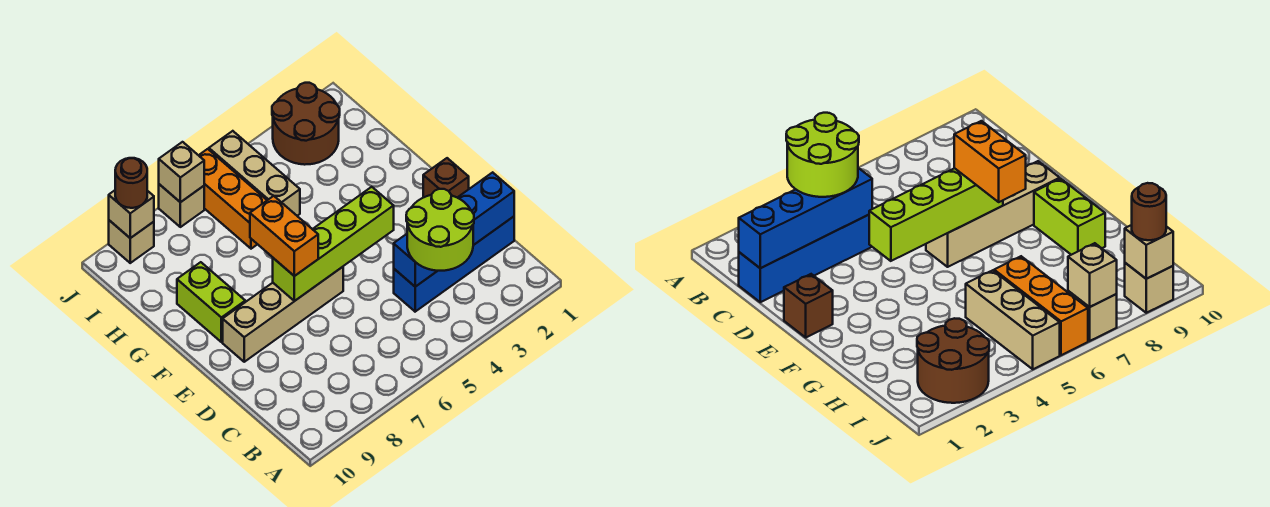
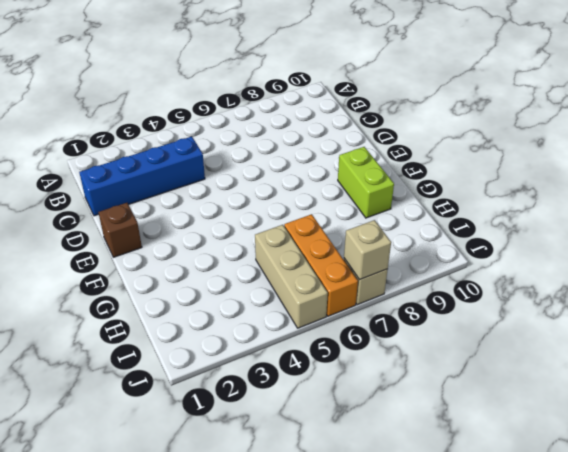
none -> tan brick E6:E9 level 1
none -> brown round brick I2:J3 level 1
none -> tan brick J9 level 1

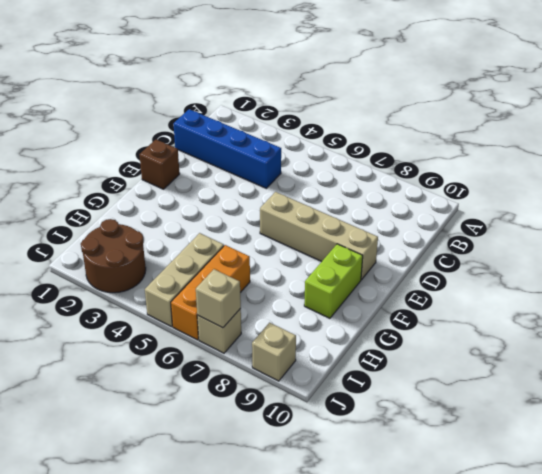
none -> blue brick C1:C4 level 2
none -> lime brick E4:E7 level 2
none -> tan brick J9 level 2

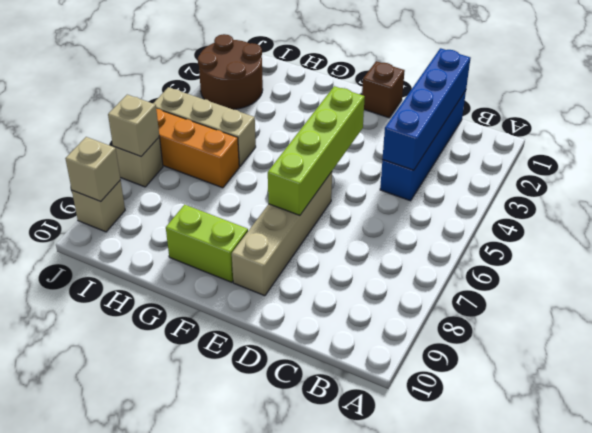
none -> lime round brick B3:C4 level 3
none -> orange brick E7:F7 level 3
none -> brown round brick J9 level 3

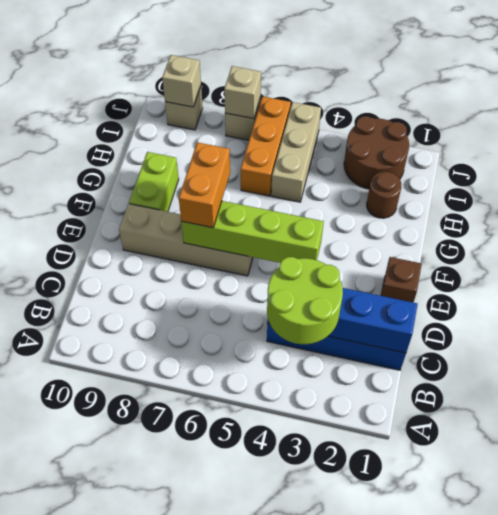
brown round brick H2 level 1 -> brown round brick J9 level 3

